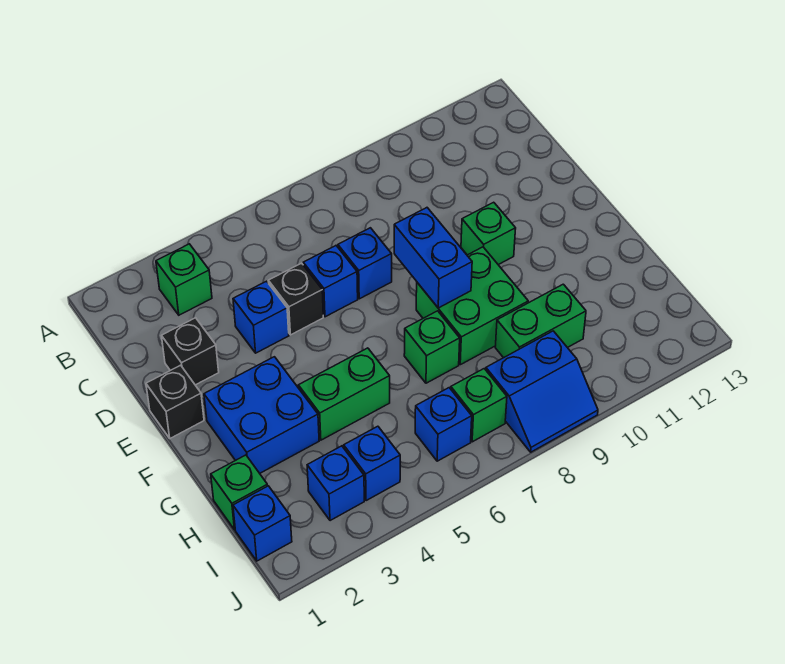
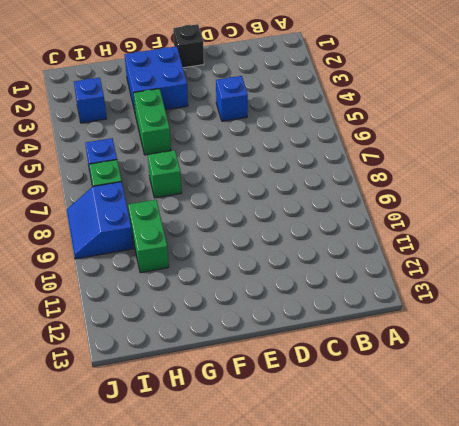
none -> green brick B3 level 1
none -> black brick D2 level 1
none -> black brick D5 level 1

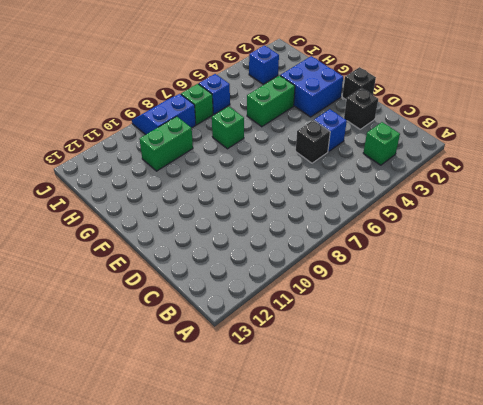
none -> blue brick D6 level 1
none -> blue brick D7 level 1
none -> green brick E10 level 1

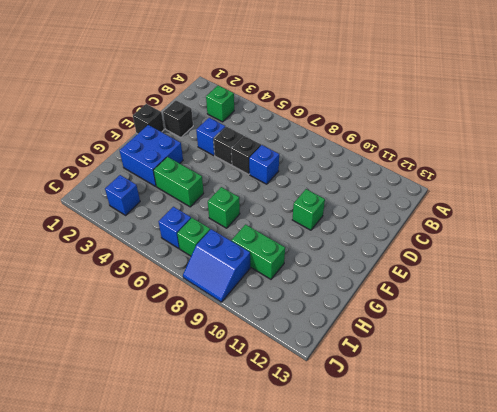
black brick D6 level 1 -> blue brick D6 level 1
none -> green brick F8:G9 level 1
none -> green brick H1 level 1
none -> blue brick I1 level 1

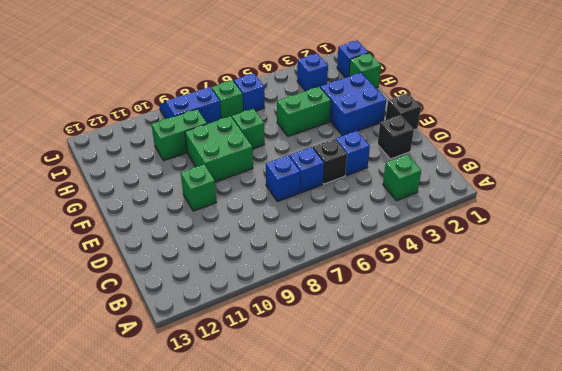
none -> blue brick I4 level 1
none -> blue brick E8:F8 level 2

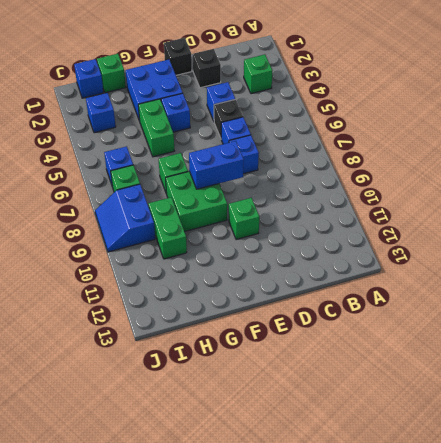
blue brick F4 level 1 -> blue brick I4 level 1

